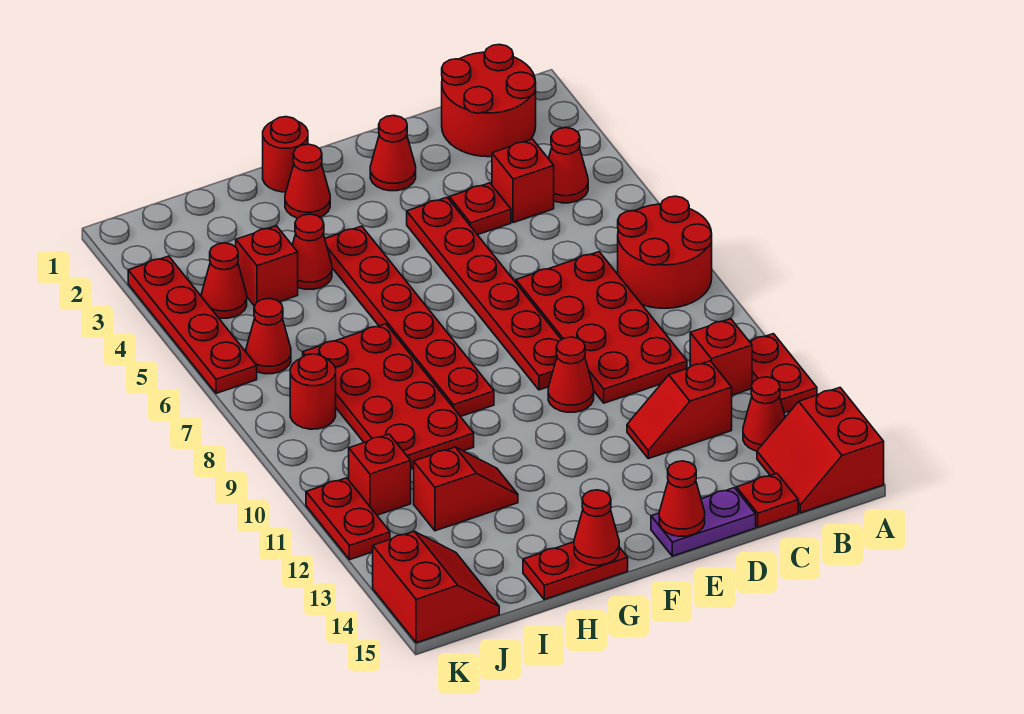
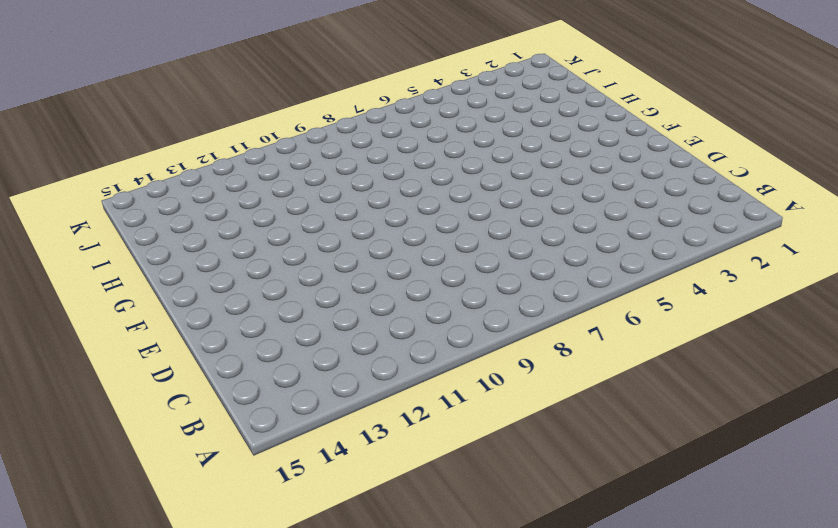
none -> red round brick A7:B8 level 1
none -> red plate A11:A12 level 1
none -> red slope A14:B15 level 1 top A
none -> red round brick B1:C2 level 1

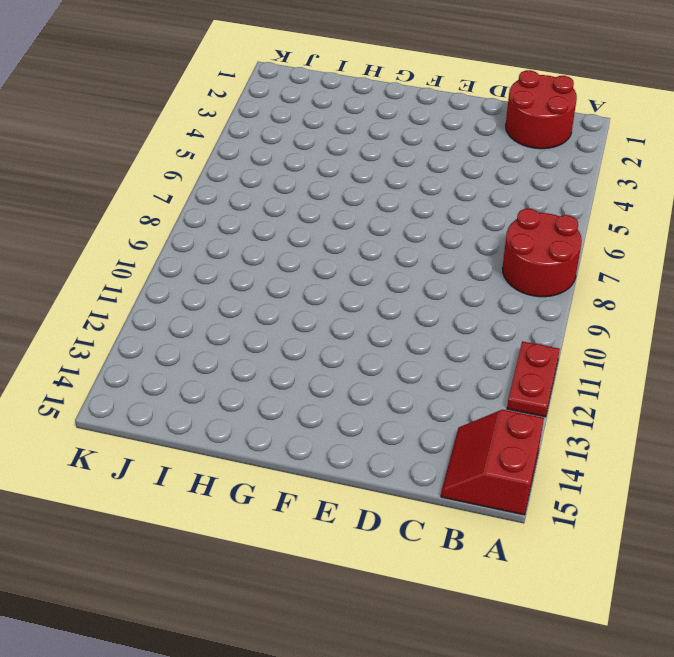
none -> red cone B4 level 1
none -> red brick B11 level 1
none -> red cone B13 level 1
none -> red brick C4 level 1

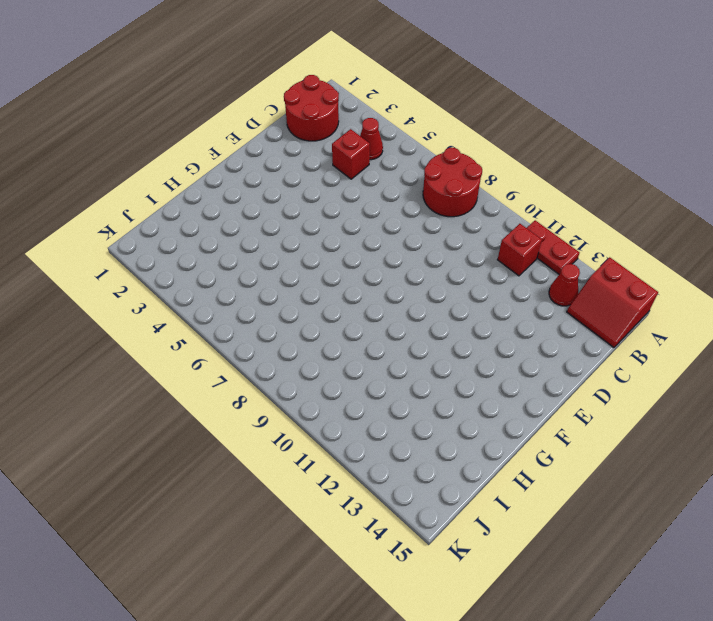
none -> red plate C7:D10 level 1
none -> red slope C12:D12 level 1 top C
none -> red plate C15 level 1
none -> red plate D4 level 1

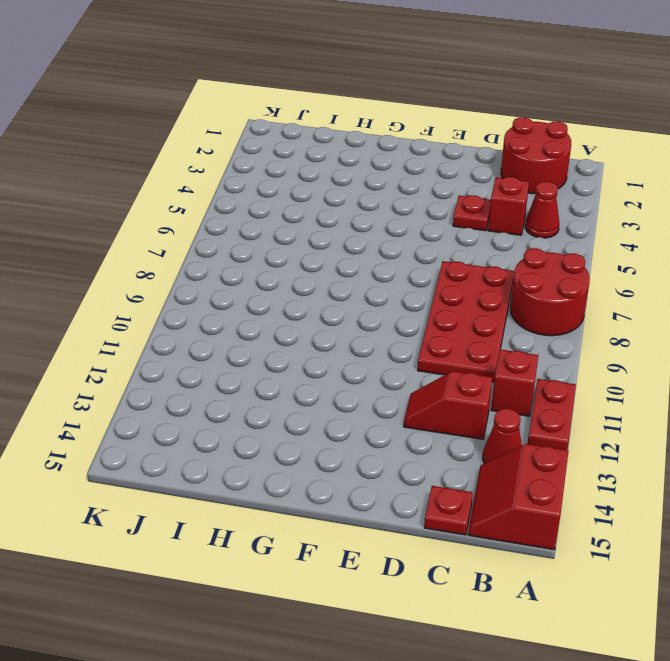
none -> purple plate D15:E15 level 1
none -> red cone E2 level 1
none -> red plate E4:E9 level 1
none -> red cone E10 level 1

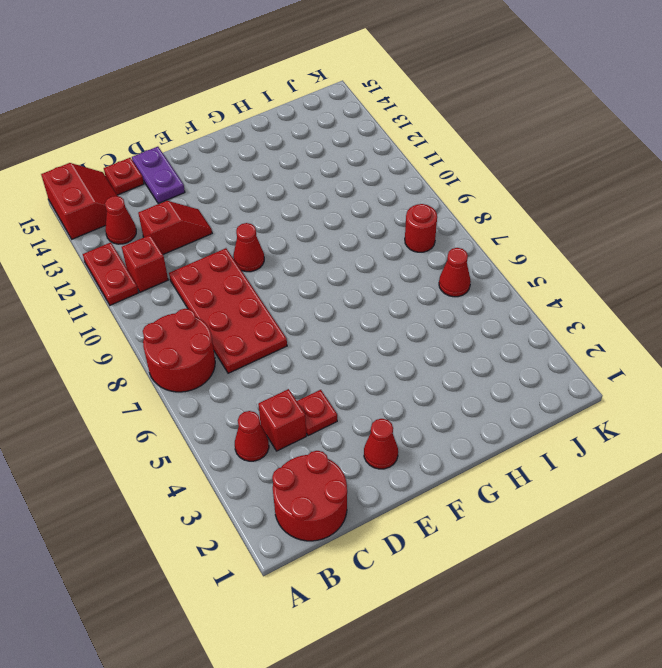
purple plate D14:D15 level 1 -> purple plate D15:E15 level 1
none -> red plate E4:E9 level 1
none -> red round brick G1 level 1
none -> red cone G2 level 1
none -> red plate G4:G9 level 1

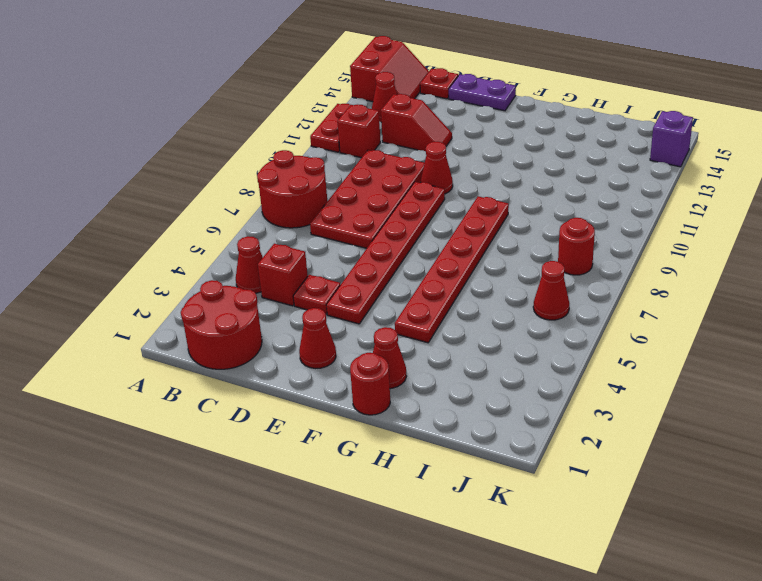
purple brick K14 level 1 -> red slope J14:K15 level 1 top K
none -> red plate G15:H15 level 1
none -> red cone H4 level 1
none -> red plate H7:I10 level 1
none -> red slope H12:I12 level 1 top I

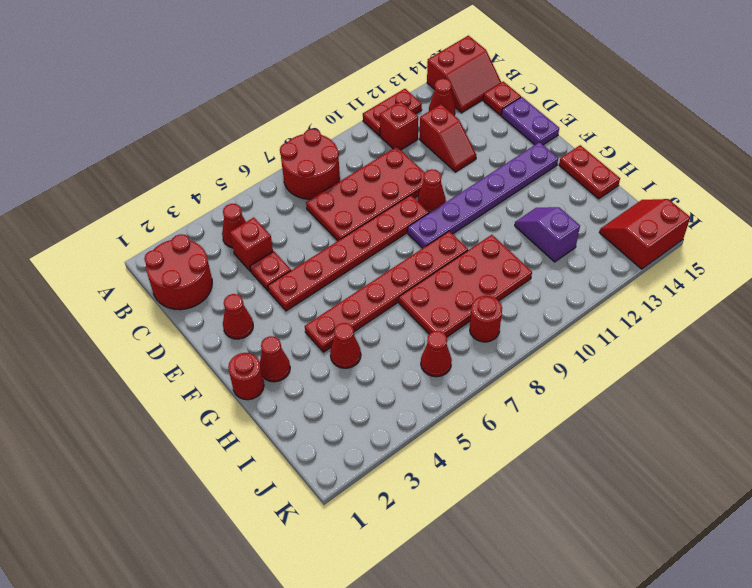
purple plate F9:F14 level 1 -> none
purple slope H12:I12 level 1 top I -> red slope H12:I12 level 1 top I
none -> red brick I4 level 1
none -> red cone J4 level 1
none -> red brick J11 level 1
none -> red plate K3:K6 level 1

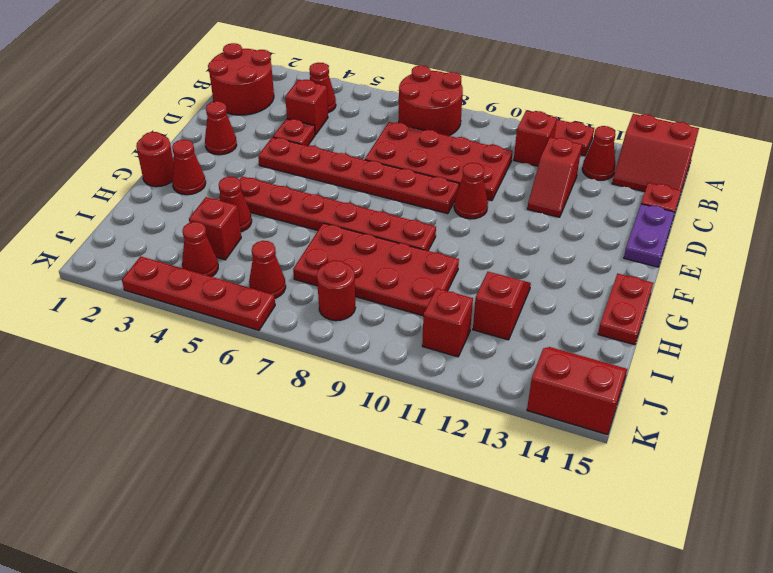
none -> red plate K11:K12 level 1
none -> red cone E15 level 2
none -> red cone G15 level 2

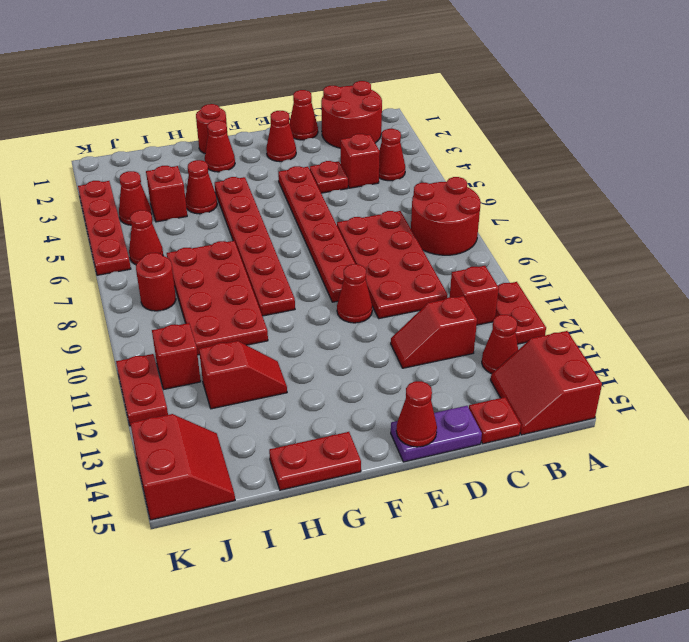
red cone D1 level 1 -> red cone G15 level 2

